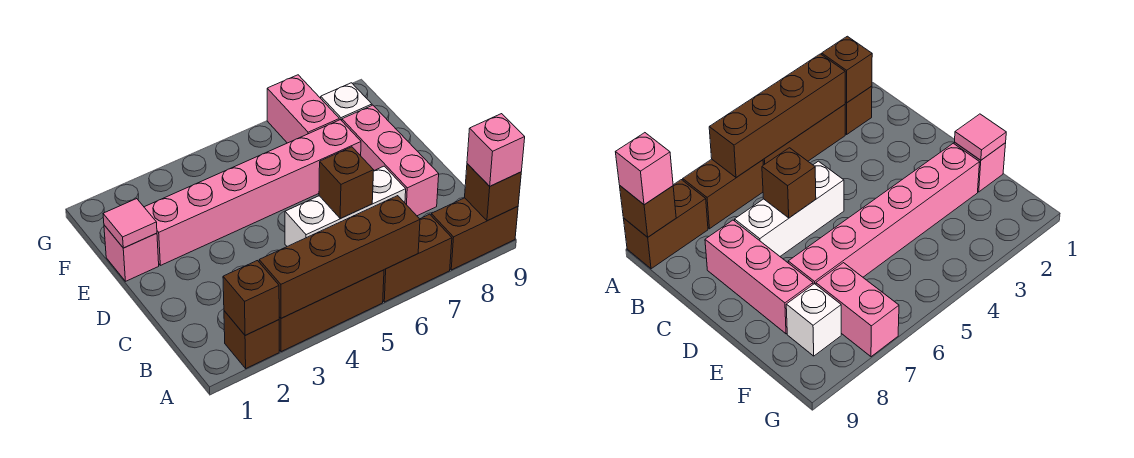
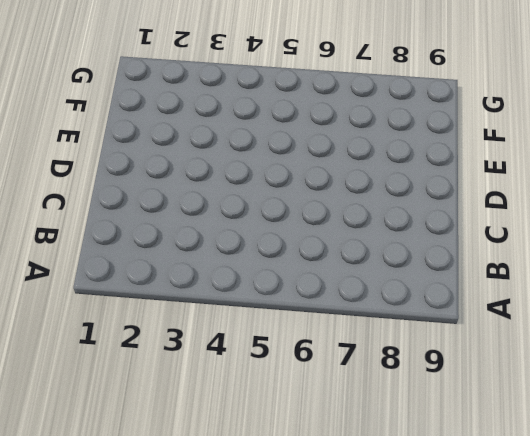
none -> brown brick A2 level 1
none -> brown brick A3:A5 level 1
none -> brown brick A6:A7 level 1

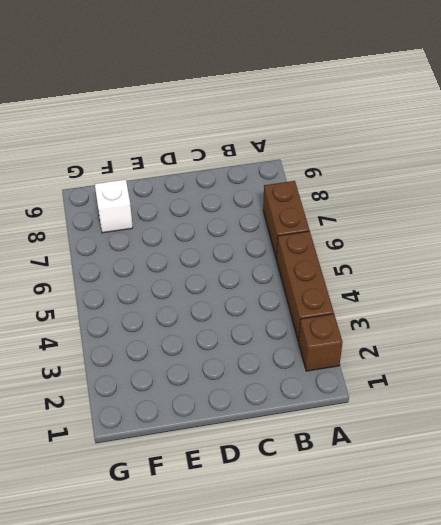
none -> brown brick A8:A9 level 1
none -> white brick C5:C7 level 1
none -> pink brick C8:E8 level 1

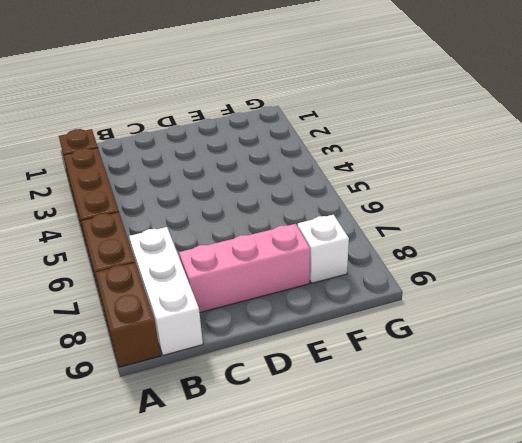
white brick B7:B9 level 1 -> white brick C5:C7 level 1
none -> pink brick E1 level 1
none -> pink brick E2:E7 level 1
none -> pink brick F7:G7 level 1

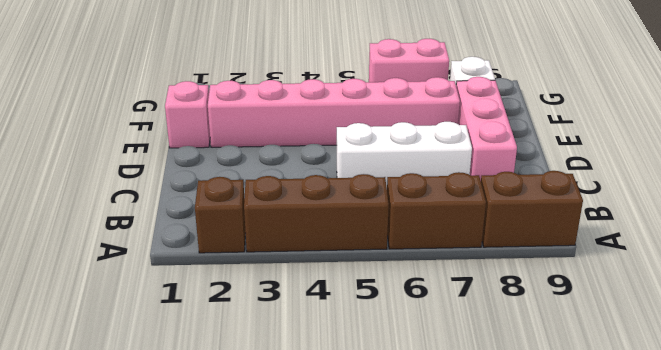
pink brick G6:G7 level 1 -> pink brick F7:G7 level 1
none -> brown brick A2 level 2
none -> brown brick A3:A6 level 2
none -> brown brick A9 level 2

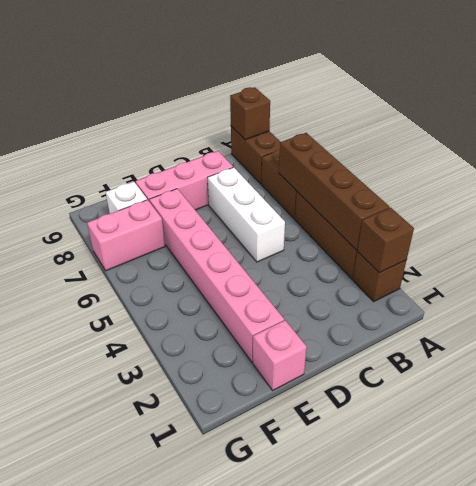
none -> brown brick C6 level 2
none -> pink tile E1 level 2
none -> pink brick A9 level 3

